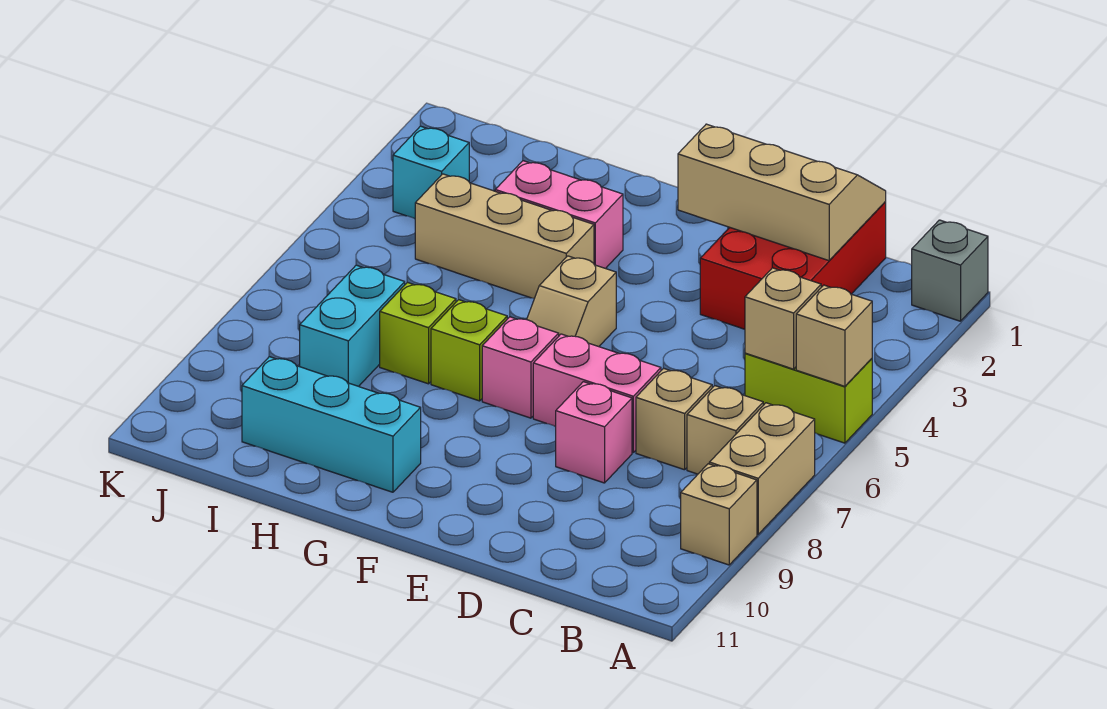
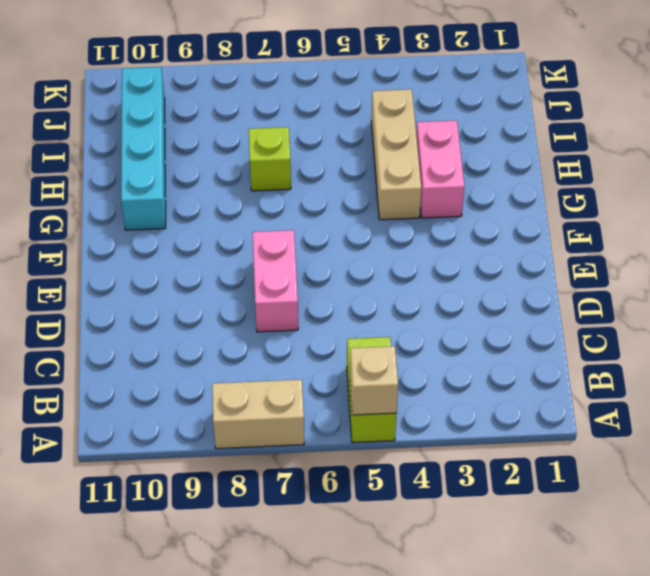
cyan brick G10:J10 level 1 -> cyan brick G10:I10 level 1
none -> grey brick A1 level 1
none -> tan brick A9 level 1
none -> tan brick B7 level 1

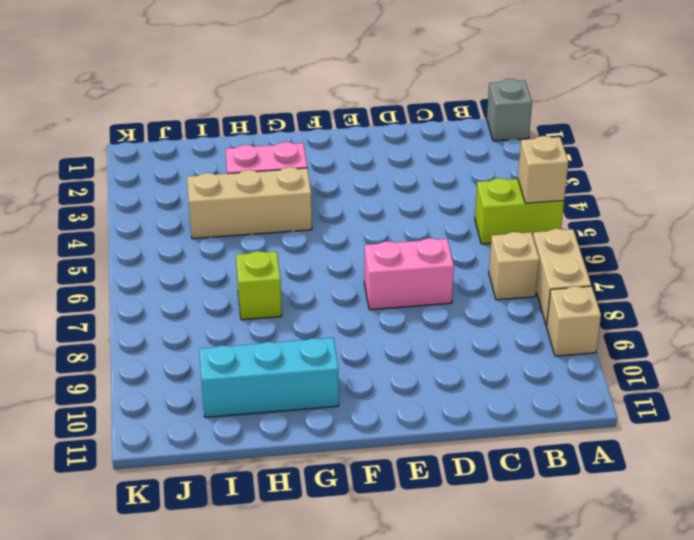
none -> red brick C1:D3 level 1
none -> tan brick C7 level 1
none -> pink brick D8 level 1

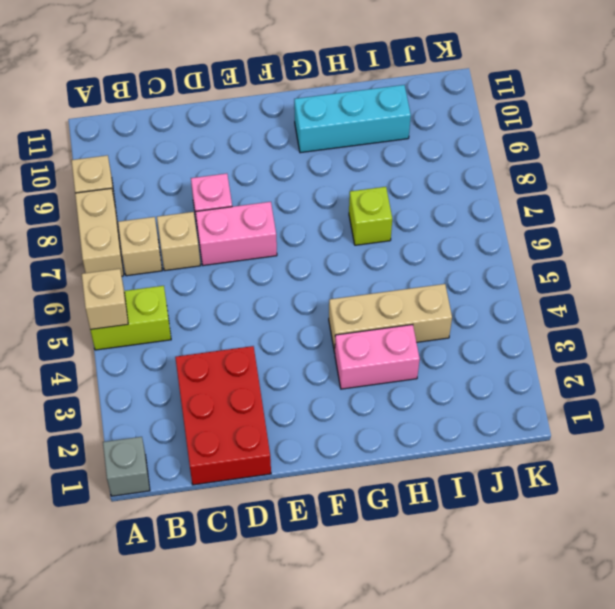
none -> tan slope F5:F6 level 1 top 5
none -> pink brick F7 level 1
none -> lime brick G7 level 1

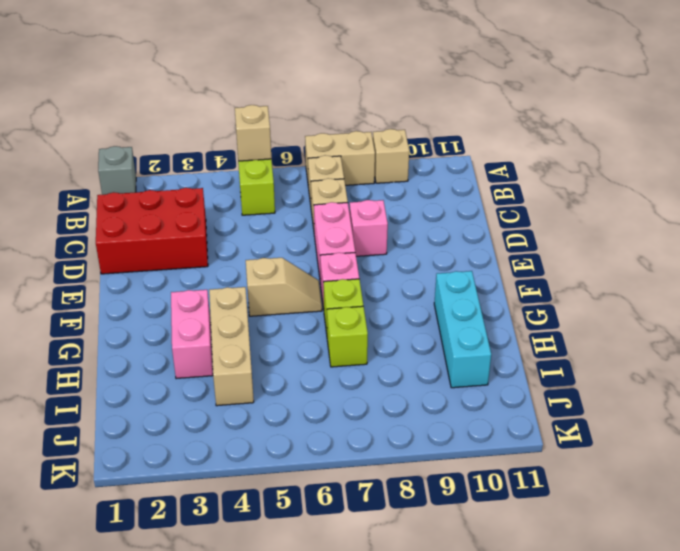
none -> cyan brick I7:I8 level 1
none -> cyan brick J3 level 1
none -> tan brick B5 level 2

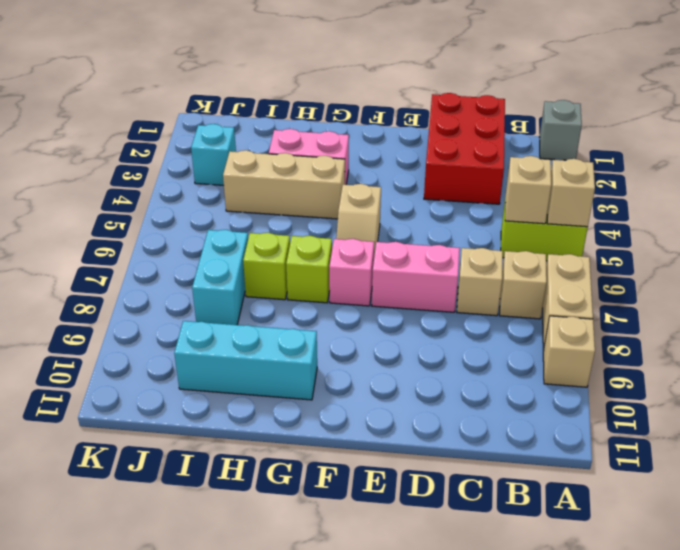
none -> pink brick D8 level 1
none -> tan slope C1:E2 level 2 top 2

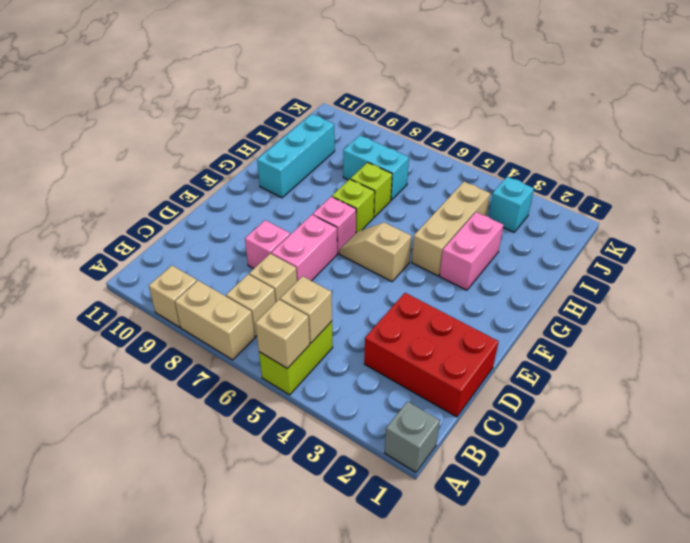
none -> tan slope C1:E2 level 2 top 2

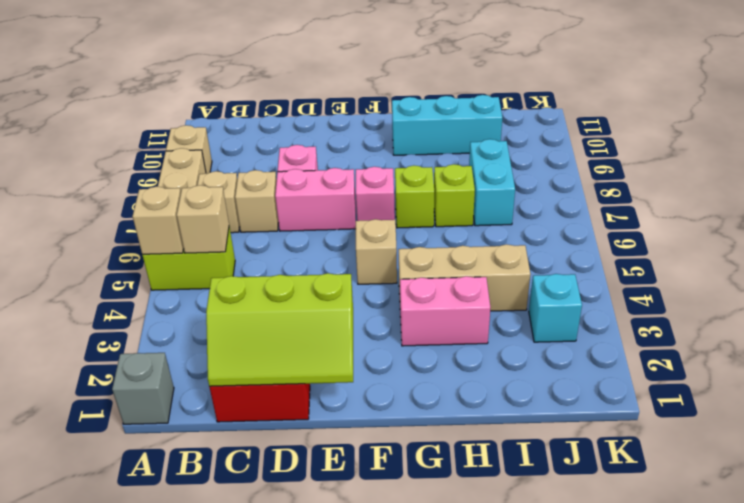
lime slope C1:E2 level 2 top 2 -> tan slope C1:E2 level 2 top 2

